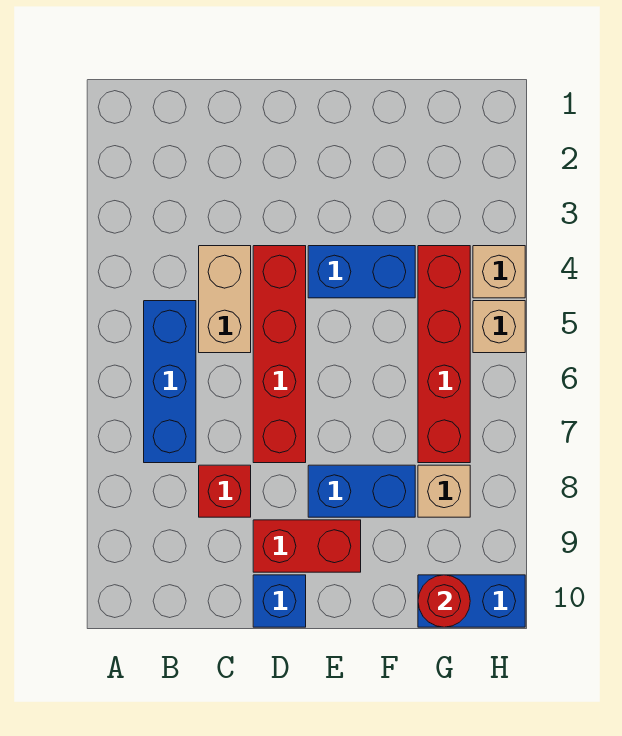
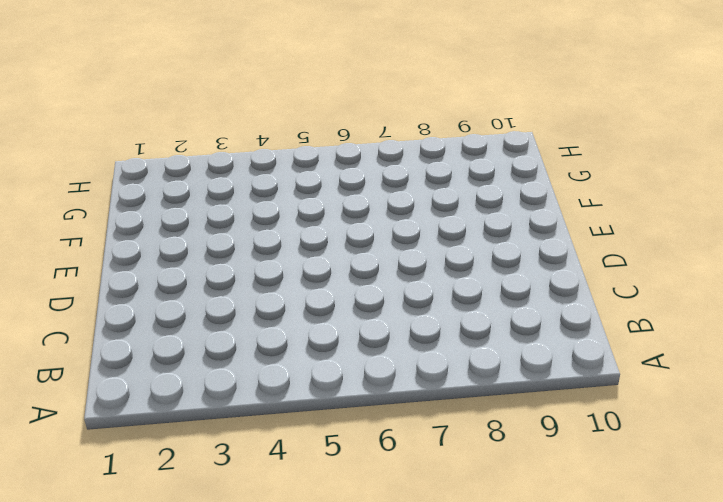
none -> blue brick B5:B7 level 1
none -> tan brick C4:C5 level 1
none -> red brick C8 level 1

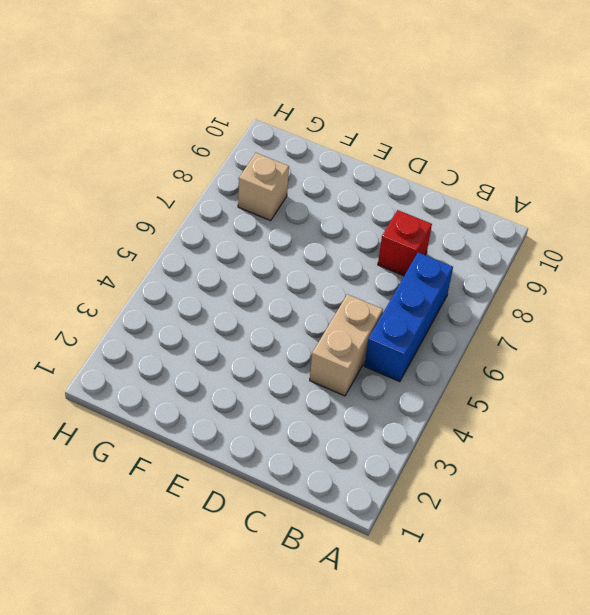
none -> red brick D4:D7 level 1
none -> red brick D9:E9 level 1
none -> blue brick D10 level 1

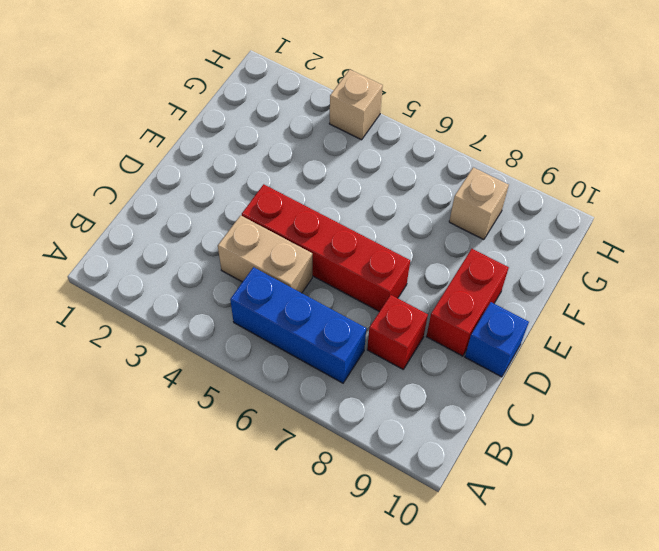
none -> blue brick E4:F4 level 1
none -> blue brick E8:F8 level 1
none -> red brick G4:G7 level 1

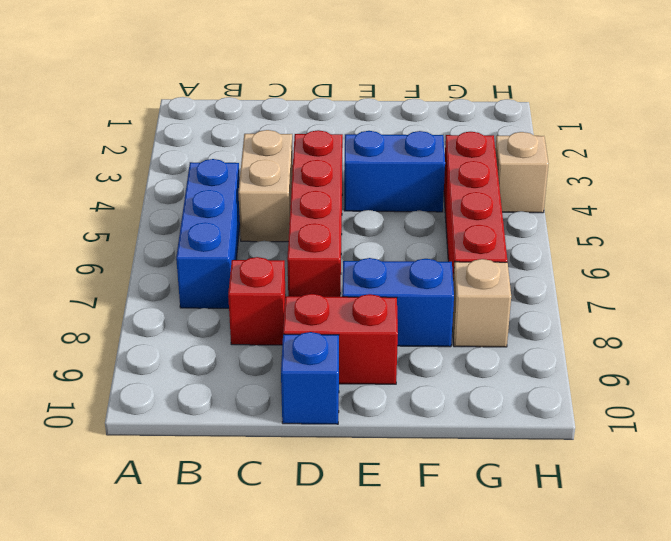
none -> blue brick G10:H10 level 1
none -> tan brick H5 level 1
none -> red round brick G10 level 2

